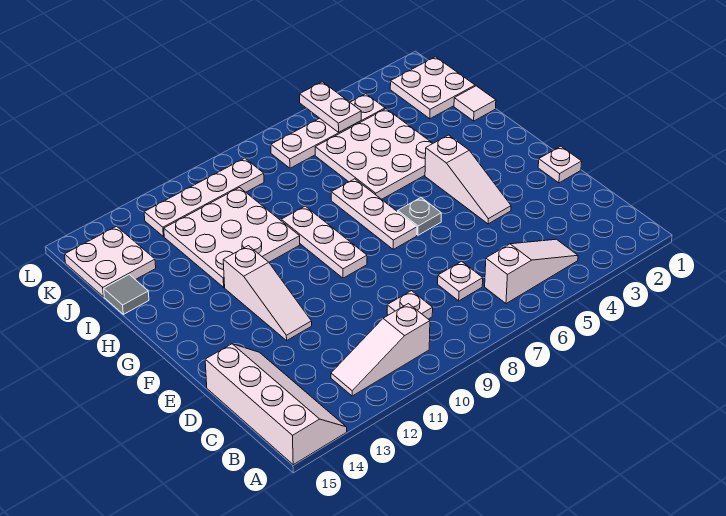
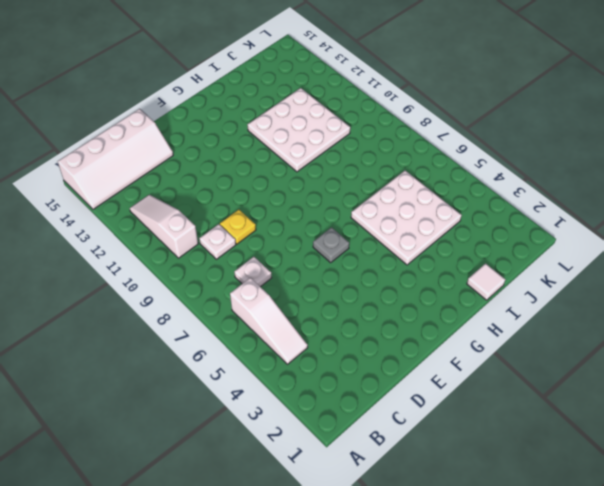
yellow plate D9 level 1 -> none
none -> white plate E1 level 1
none -> white slope E4:G4 level 1 top G
none -> white slope E12:G12 level 1 top G

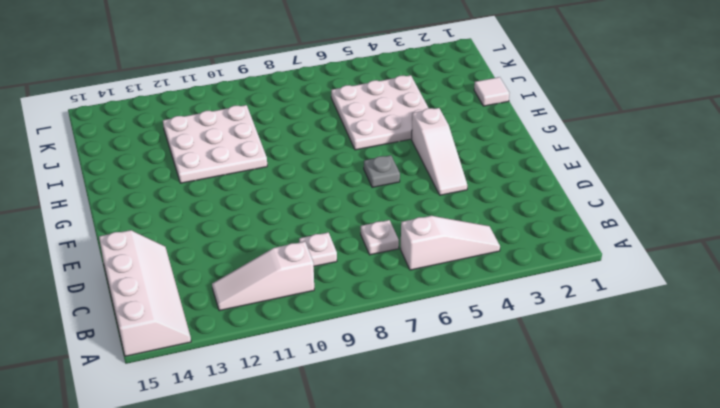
none -> white plate E1 level 1
none -> white slope E12:G12 level 1 top G
none -> white plate F7:H7 level 1

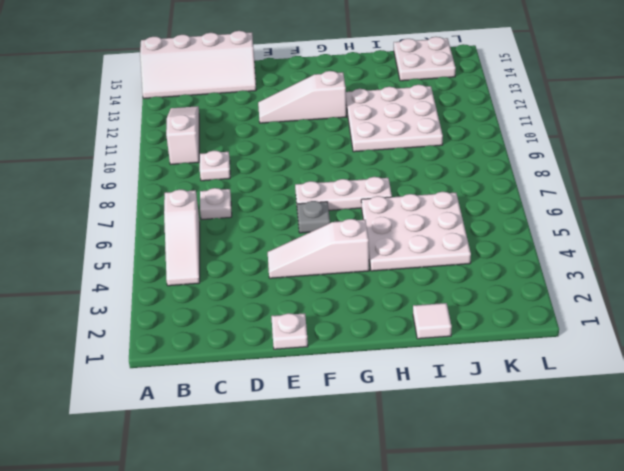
none -> white plate F9:H9 level 1
none -> grey tile I15 level 1
none -> white plate J1:K2 level 1

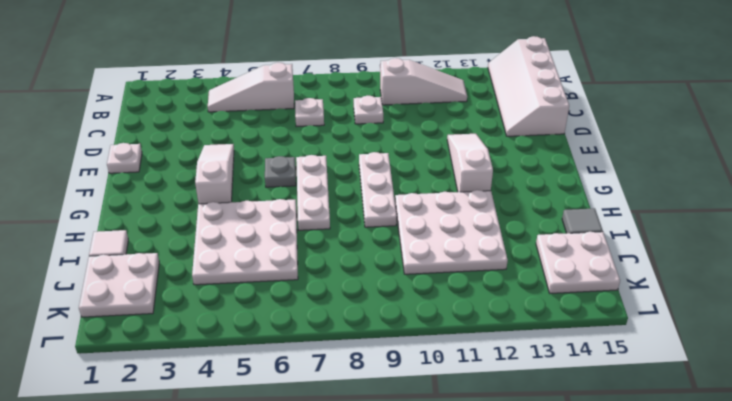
none -> white plate K4:K7 level 1
none -> white plate K9:K12 level 1
none -> white plate K5:L5 level 2

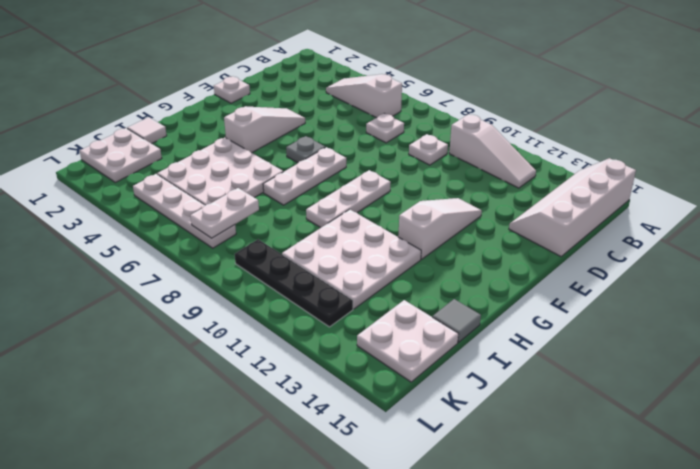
white plate J7:K7 level 2 -> white plate K5:L5 level 2
black plate K9:K12 level 1 -> white plate K9:K12 level 1

